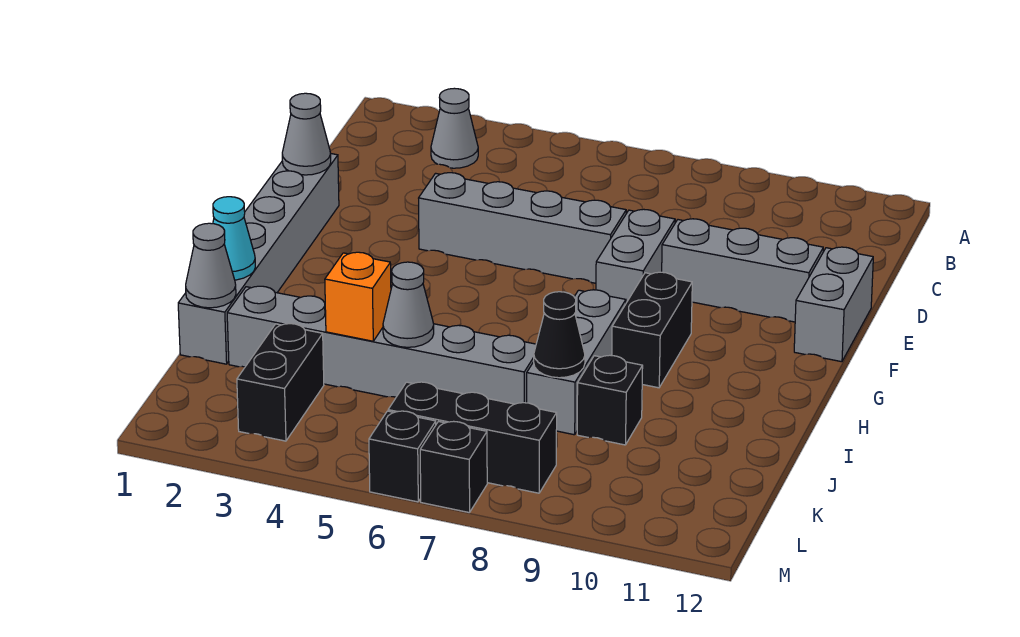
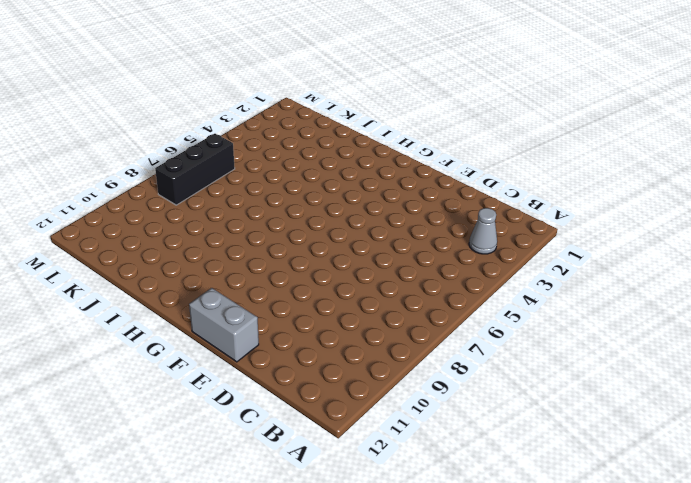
none -> grey brick E1:J1 level 1
none -> grey brick E4:E7 level 1
none -> grey brick E8:F8 level 1

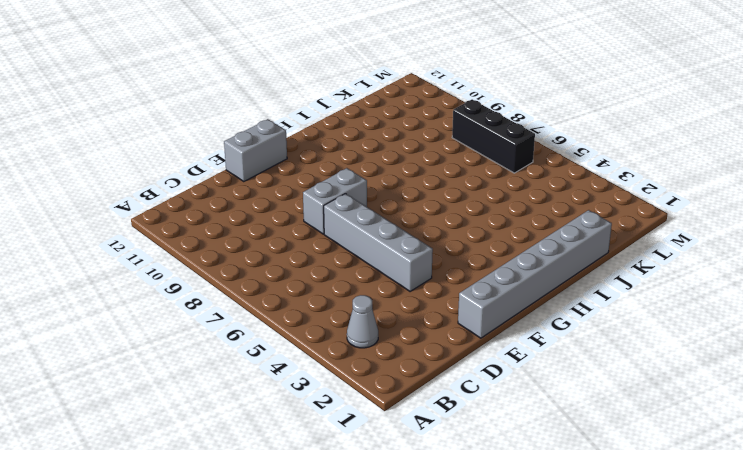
none -> grey brick E9:E11 level 1
none -> black brick G9:H9 level 1
none -> grey brick H8:J8 level 1

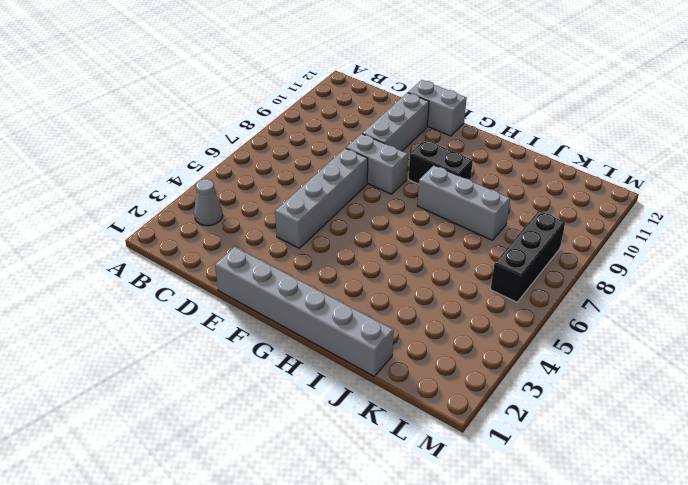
none -> grey brick J2:J7 level 1
none -> black brick J9 level 1
none -> black brick K3:L3 level 1

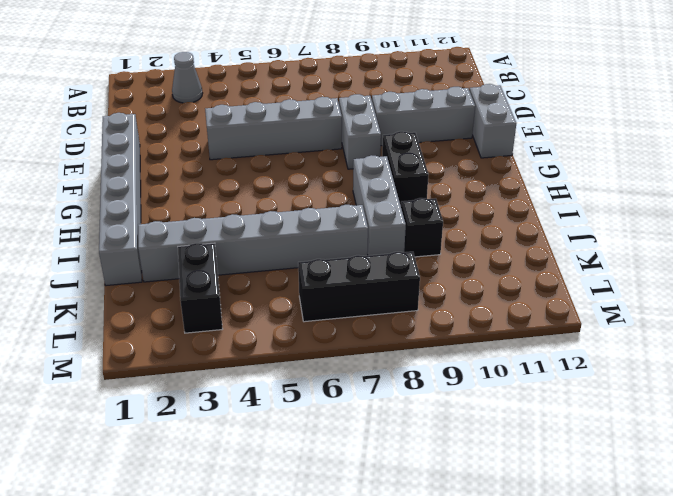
none -> black brick M6 level 1
none -> black brick M7 level 1
none -> grey cone E1 level 2

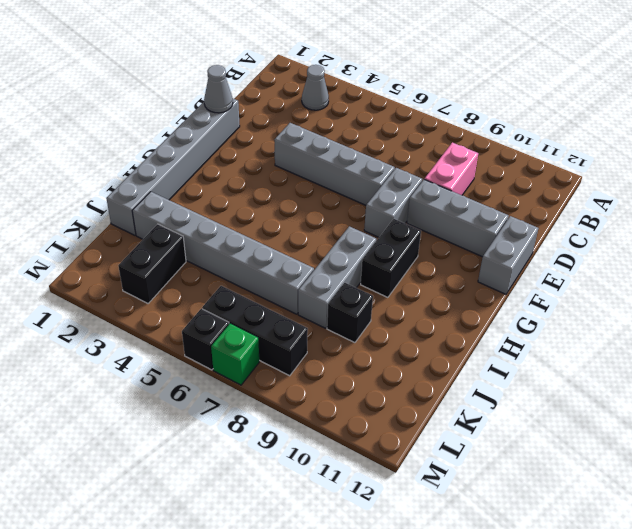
pink brick C9:D9 level 1 -> none
green brick M7 level 1 -> black brick M7 level 1
none -> cyan cone I1 level 2
none -> grey cone J1 level 2
none -> orange brick J4 level 2

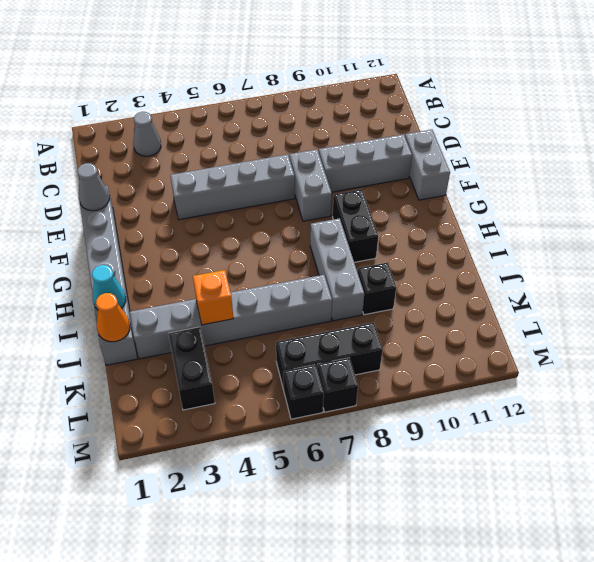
orange cone J1 level 2 -> grey cone J1 level 2
none -> grey cone J5 level 2
none -> black cone J8 level 2

